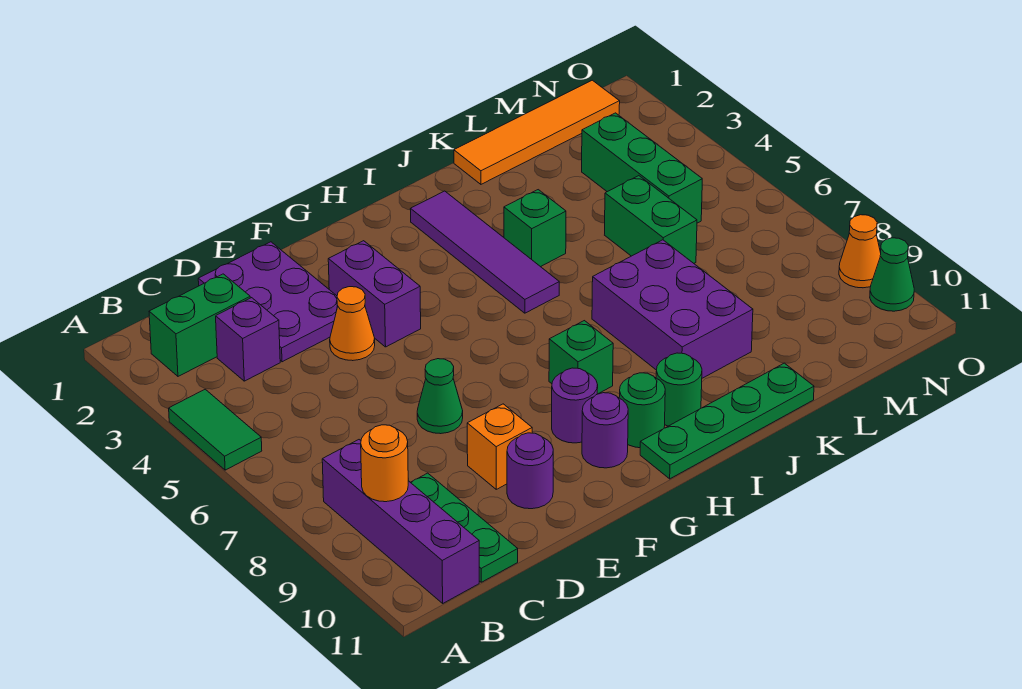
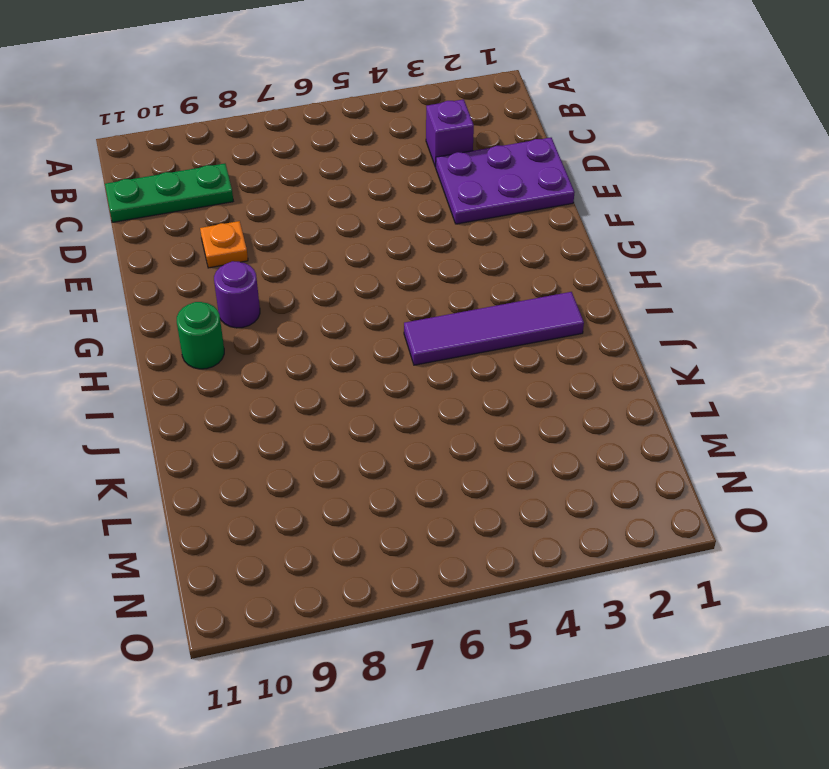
orange plate E9 level 1 -> orange brick E9 level 1
none -> green tile A4:A5 level 1
none -> green brick B2:C2 level 1
none -> purple brick B8:B11 level 1

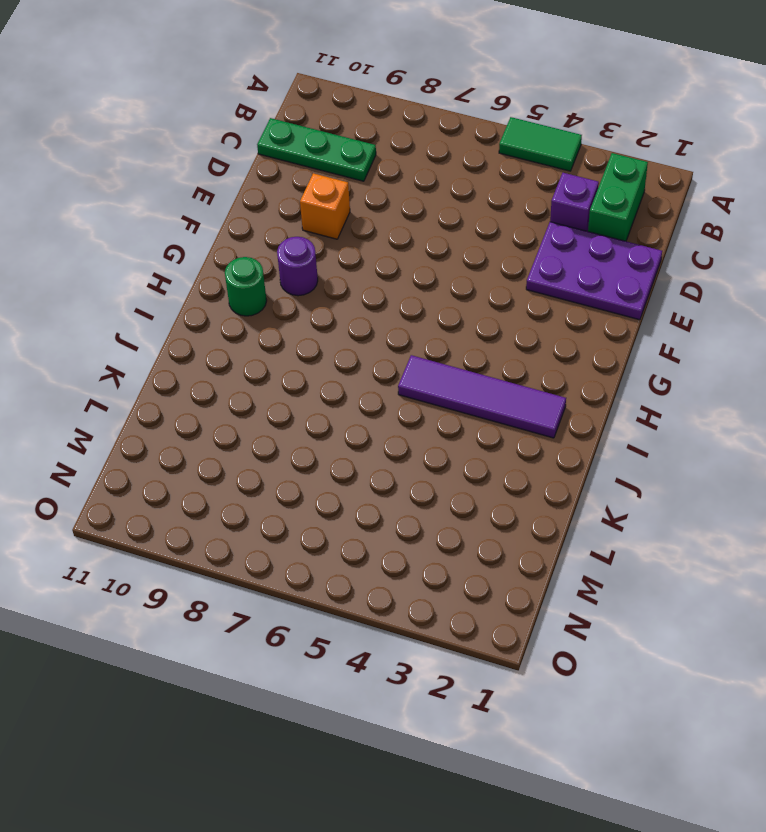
none -> purple brick B8:B11 level 1
none -> orange cone E4 level 1
none -> green cone E7 level 1

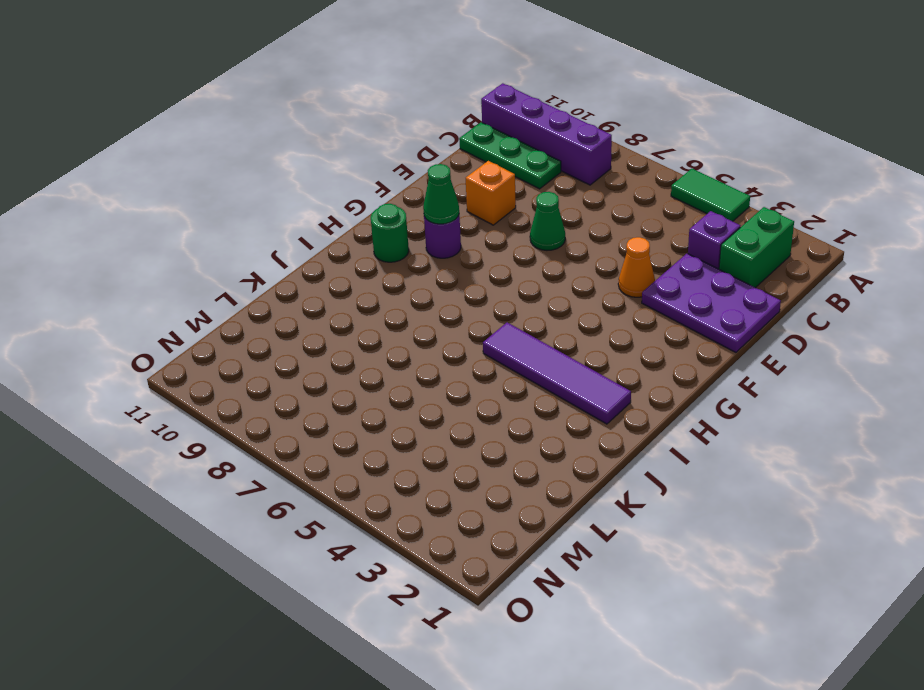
green cone G9 level 2 -> green cone O10 level 1
none -> purple round brick E10 level 1
none -> purple brick F3:F4 level 1
none -> purple round brick G10 level 1

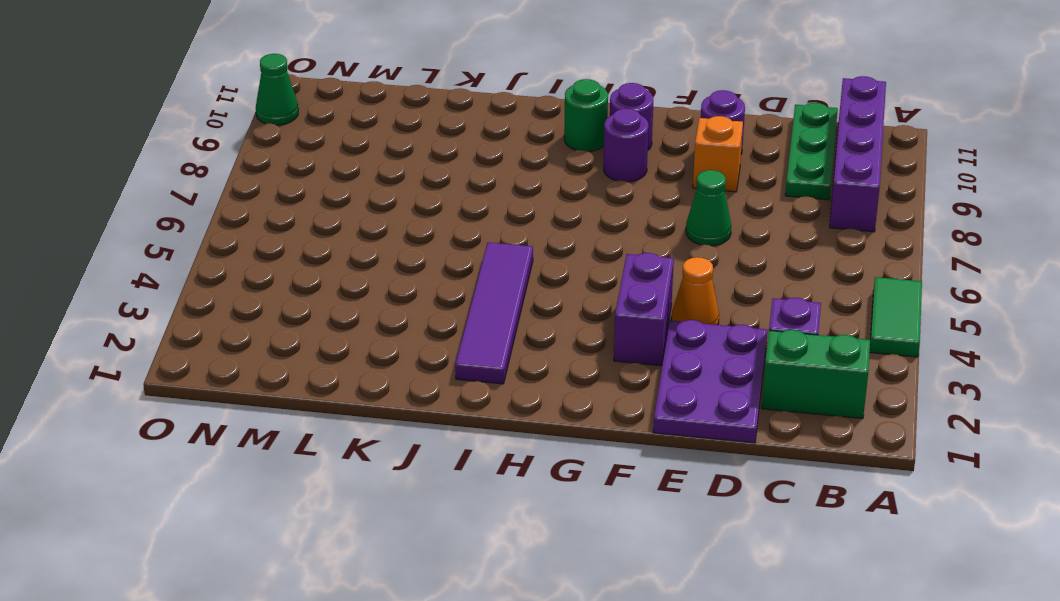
none -> green brick H8 level 1
none -> green plate H11:K11 level 1
none -> green round brick I10 level 1

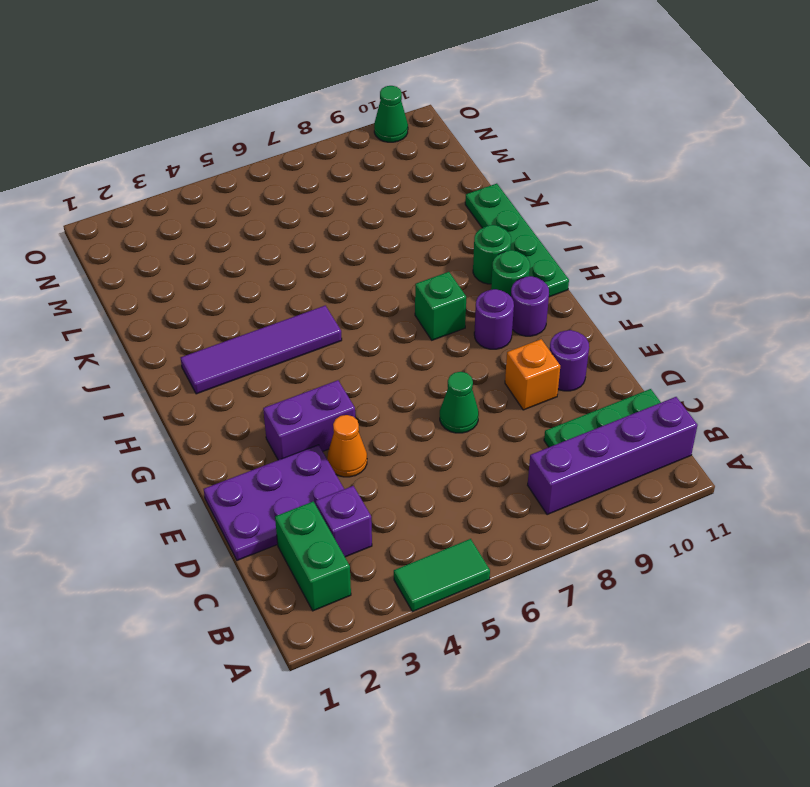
none -> green brick J4 level 1
none -> purple brick J7:K9 level 1
none -> orange tile K1:N1 level 1

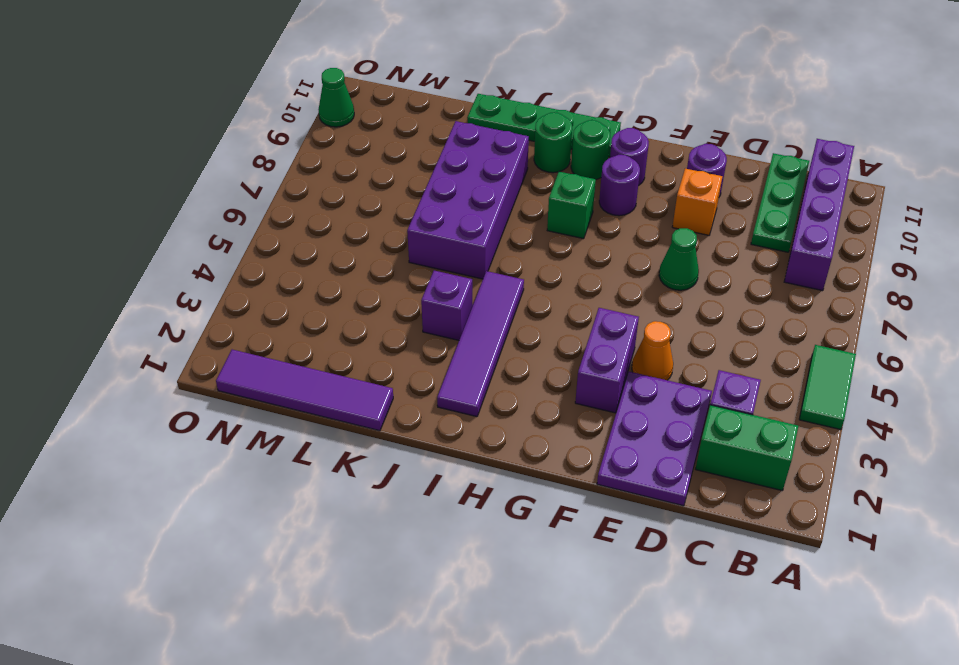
purple brick J4 level 1 -> green brick J4 level 1
purple brick J6:K9 level 1 -> purple brick J7:K9 level 1
purple tile K1:N1 level 1 -> orange tile K1:N1 level 1
none -> green brick L5:L6 level 1
none -> green brick M3:M5 level 1
none -> orange cone O9 level 1

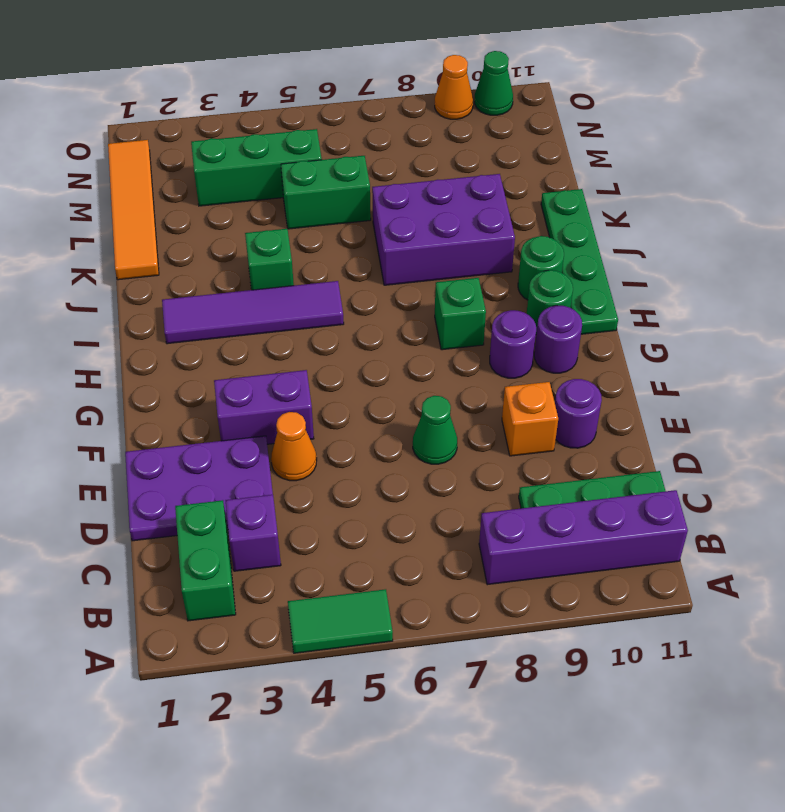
none -> orange round brick B9 level 2

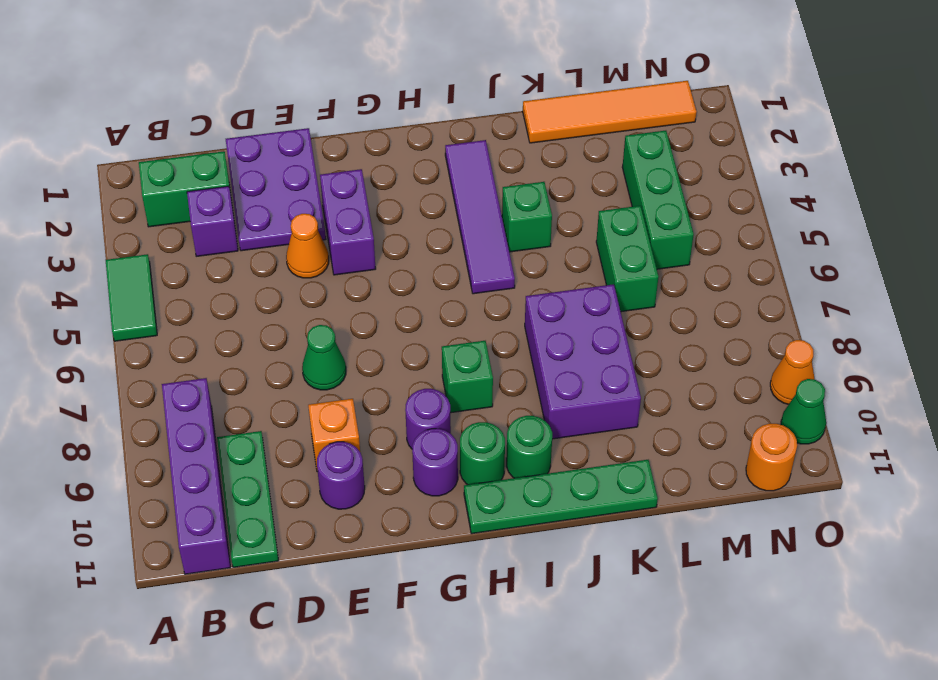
orange round brick N11 level 1 -> orange round brick B9 level 2

